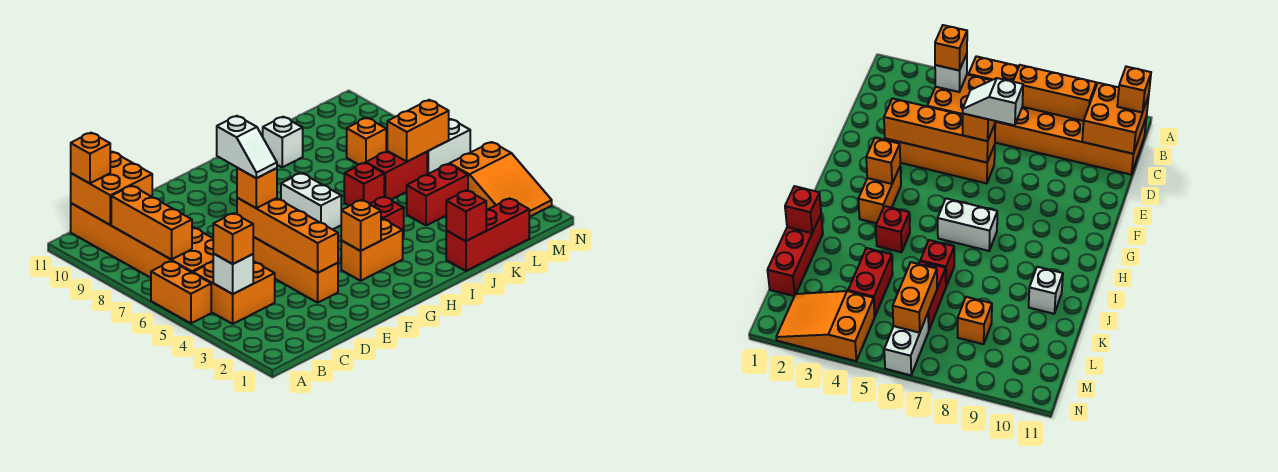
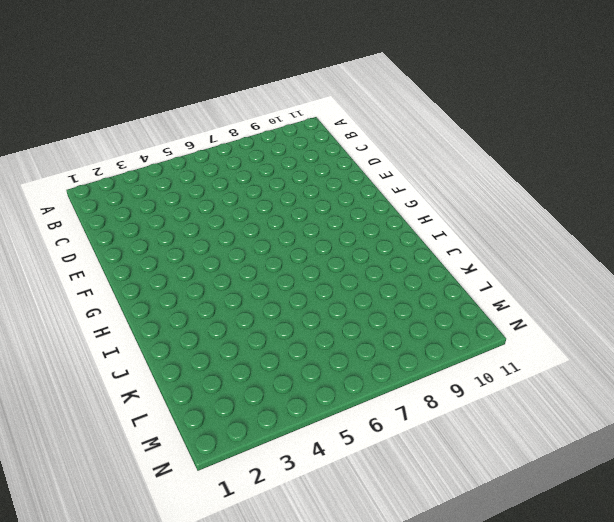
none -> orange brick A5:A6 level 1
none -> orange brick B4:C5 level 1
none -> orange brick B6:C11 level 1

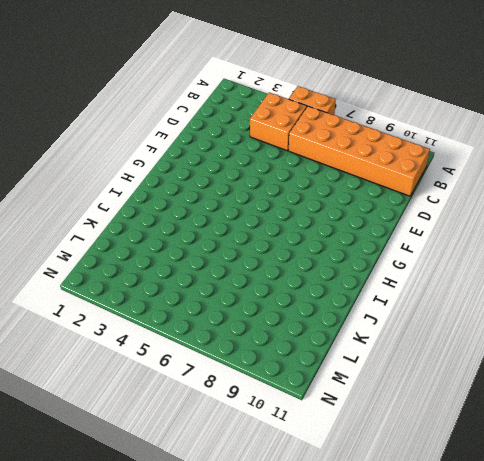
none -> orange brick E3:E6 level 1
none -> orange brick G3:H3 level 1
none -> white brick H6:H7 level 1

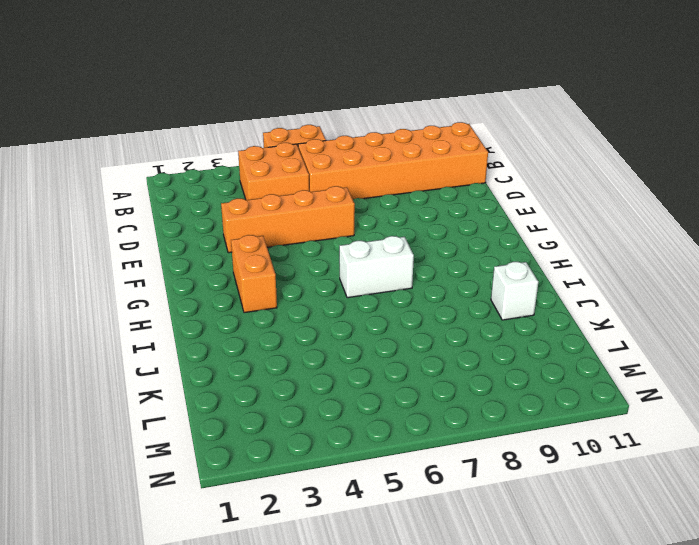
none -> red brick I4 level 1
none -> red brick J1:L1 level 1
none -> red brick J6 level 1

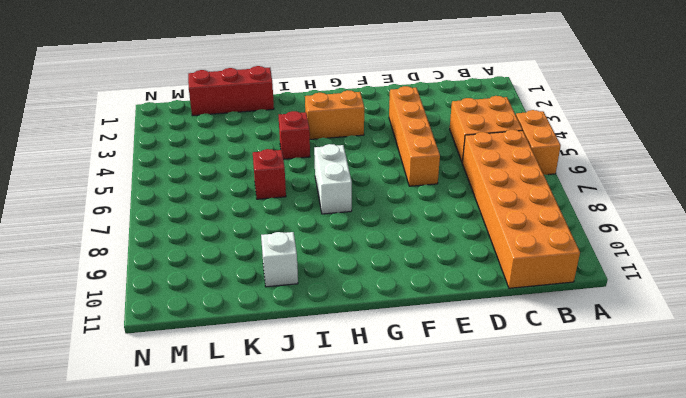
none -> red brick K4:L4 level 1
none -> red brick K6:L6 level 1
none -> orange brick L8 level 1

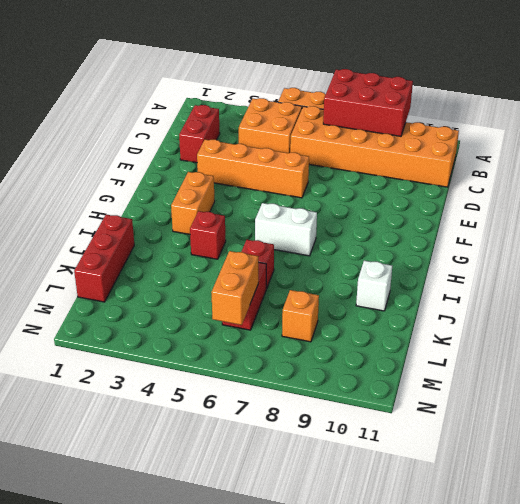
red brick A7:B9 level 2 -> orange brick B7:B9 level 2
red brick C2:D2 level 1 -> red brick K4:L4 level 1
none -> orange slope M2:N4 level 1 top 4
none -> white brick M6:N6 level 1
none -> white brick B4 level 2

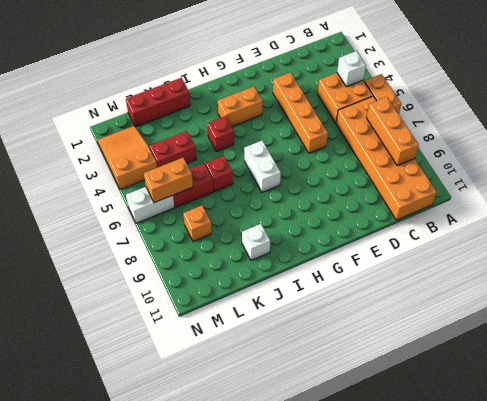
none -> orange brick B10:C11 level 2
none -> orange brick E3:E6 level 2
none -> orange brick G3 level 2

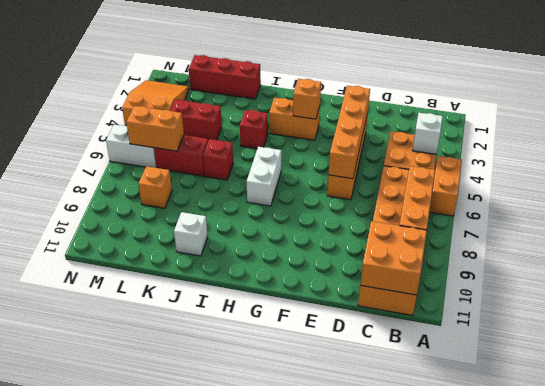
none -> red brick J1 level 2
none -> orange brick B4 level 3
none -> orange brick B11 level 3

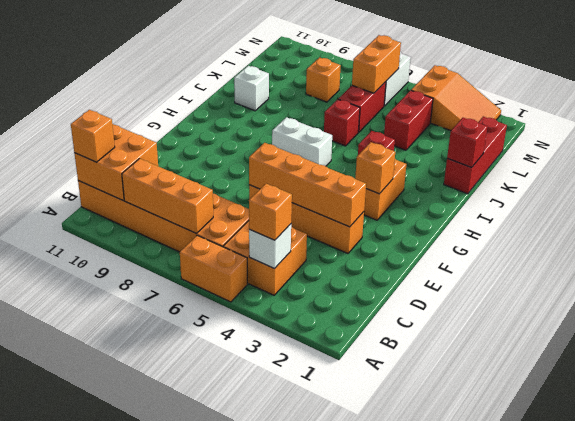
none -> orange brick E6 level 3
none -> white slope E6:E7 level 4 top 7

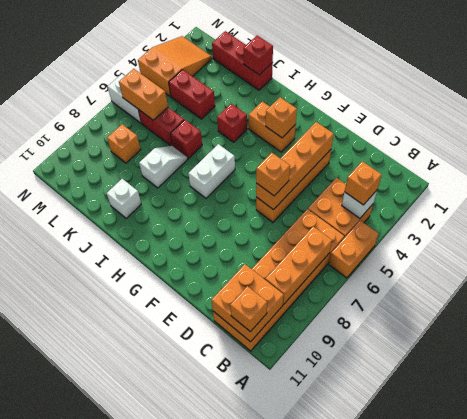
white slope J7:J8 level 1 top 8 -> white slope E6:E7 level 4 top 7

